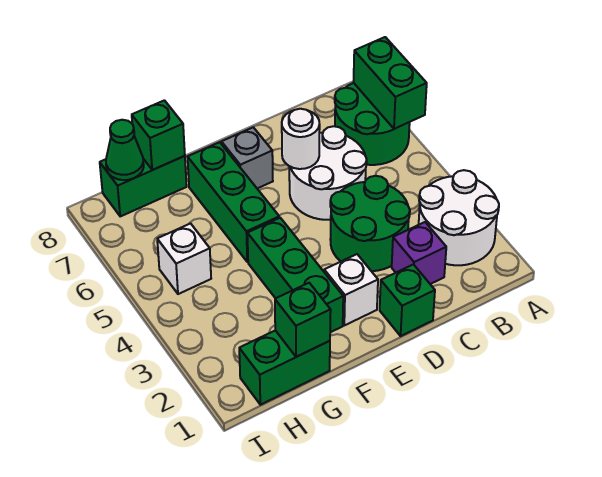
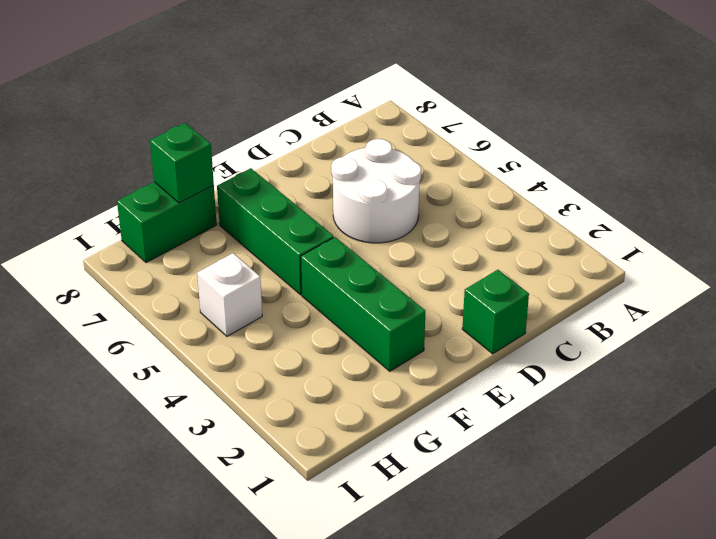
none -> white round brick A2:B3 level 1
none -> green round brick A6:B7 level 1
none -> purple brick C2 level 1

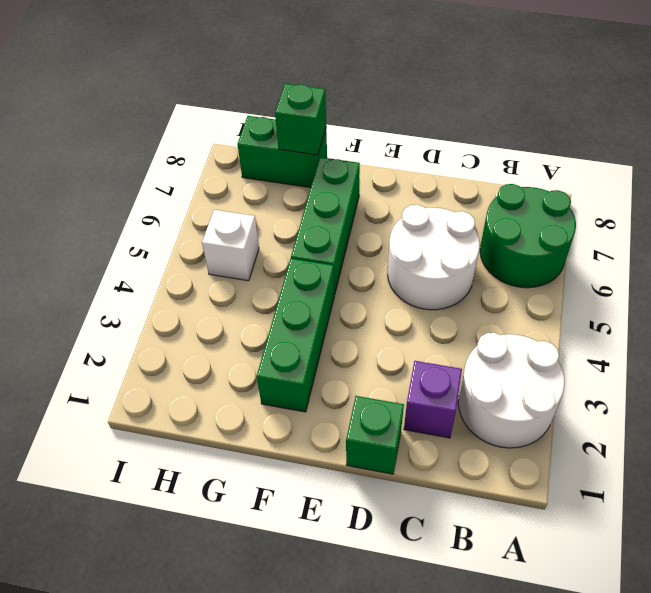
none -> green round brick C3:D4 level 1
none -> white brick E2 level 1
none -> grey brick E7 level 1

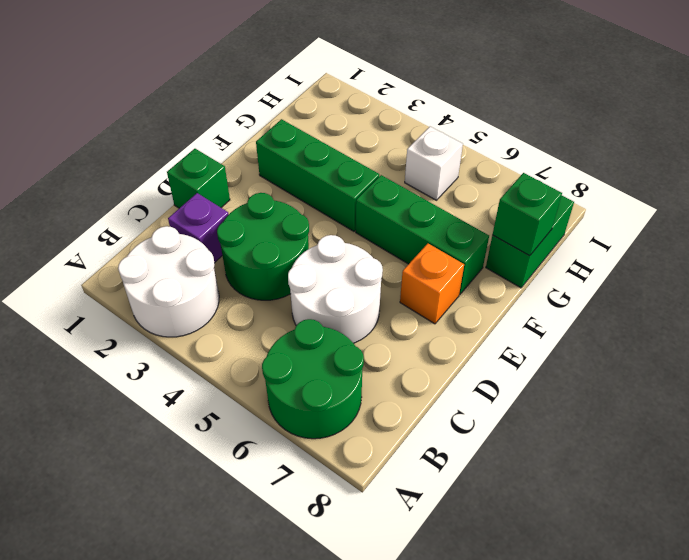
orange brick E7 level 1 -> grey brick E7 level 1
none -> white brick E2 level 1
none -> green brick G1:H1 level 1
none -> green brick A6:A7 level 2

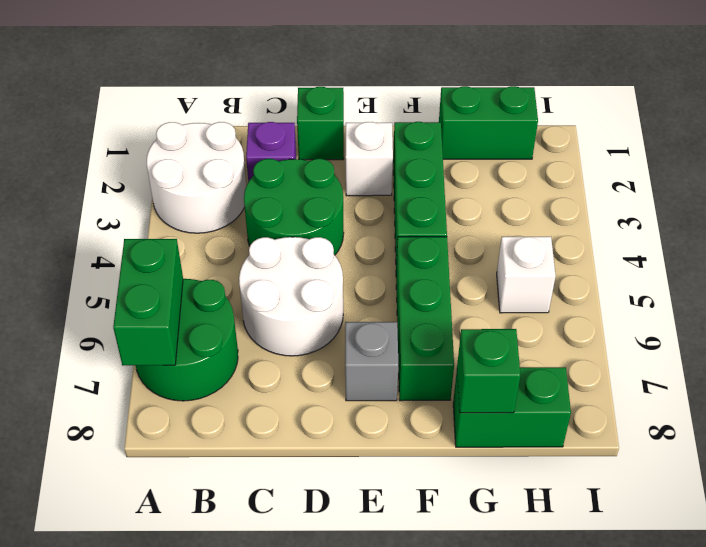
none -> white round brick D6 level 2
none -> green brick G1 level 2
none -> green cone H8 level 2

